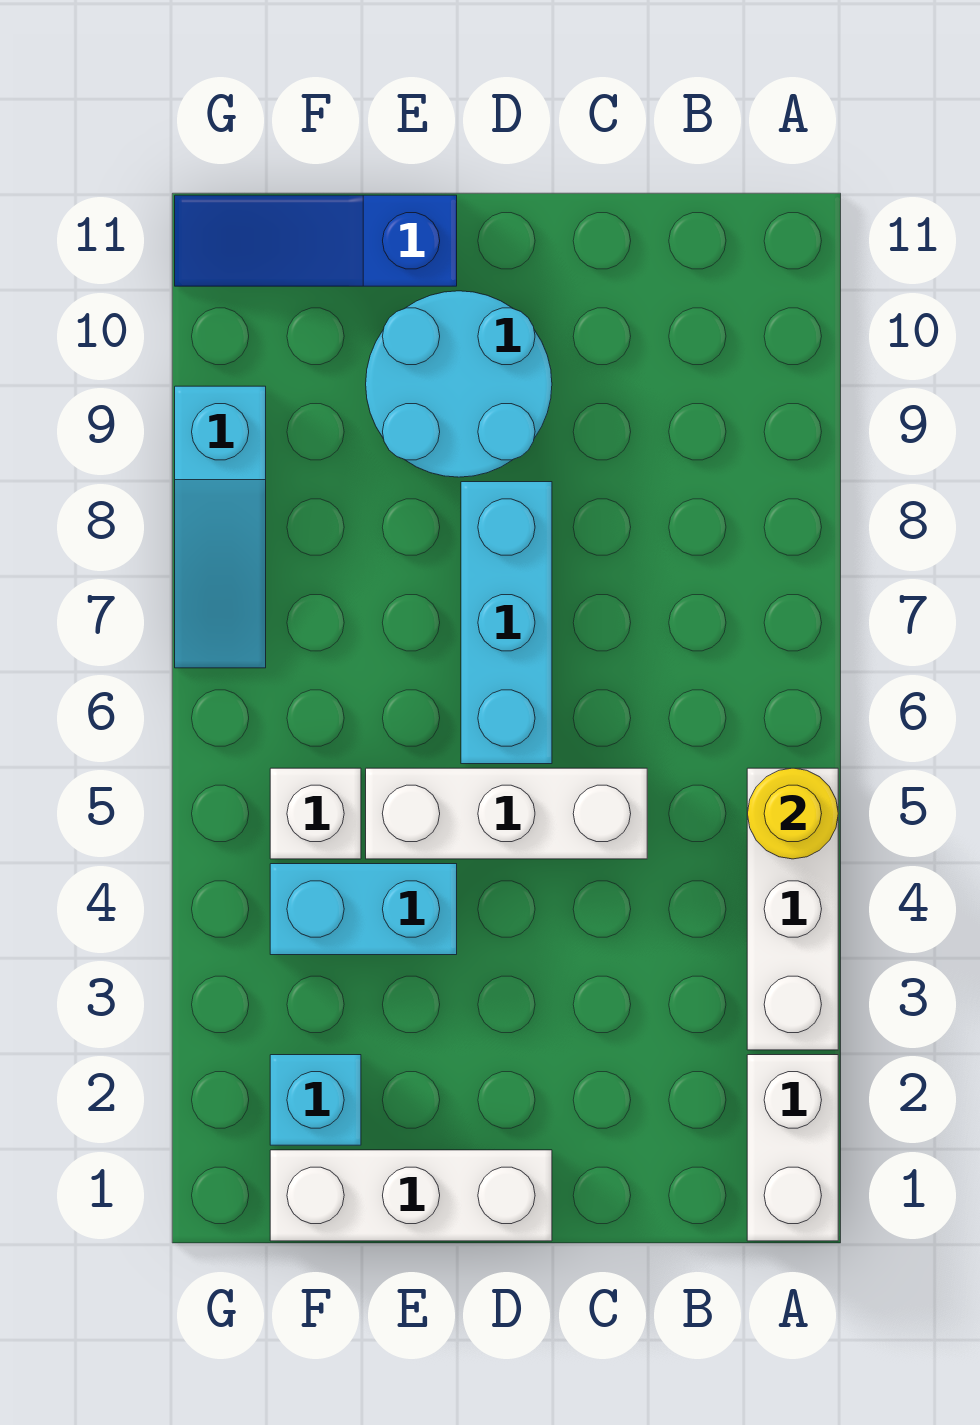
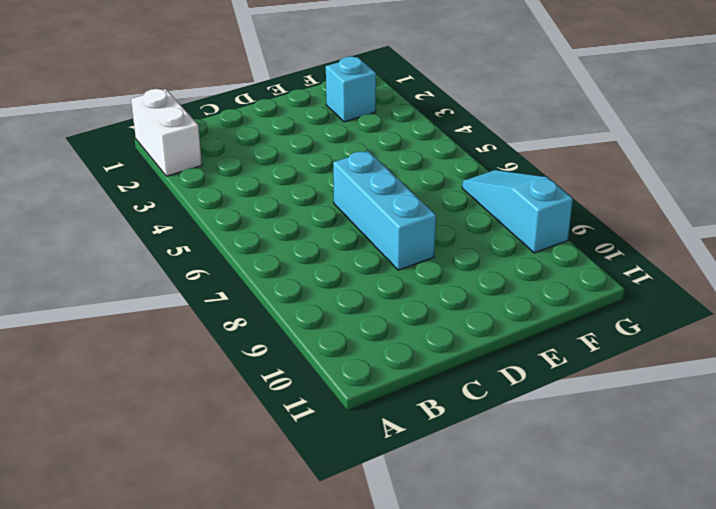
none -> white brick A3:A5 level 1
none -> white brick C5:E5 level 1
none -> white brick D1:F1 level 1

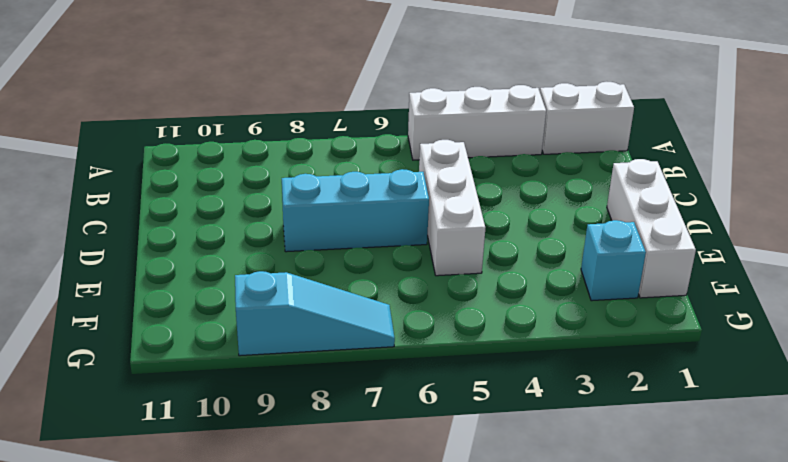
none -> cyan round brick D9:E10 level 1
none -> cyan brick E4:F4 level 1
none -> blue slope E11:G11 level 1 top E

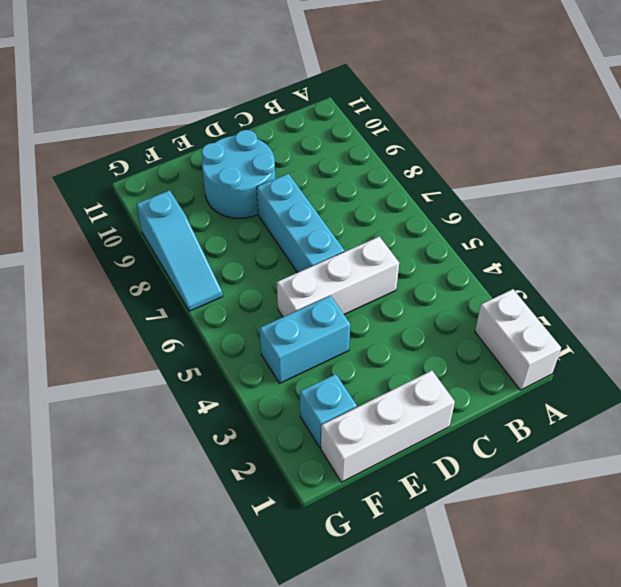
none -> white brick A3:A5 level 1
none -> blue slope E11:G11 level 1 top E
none -> white brick F5 level 1

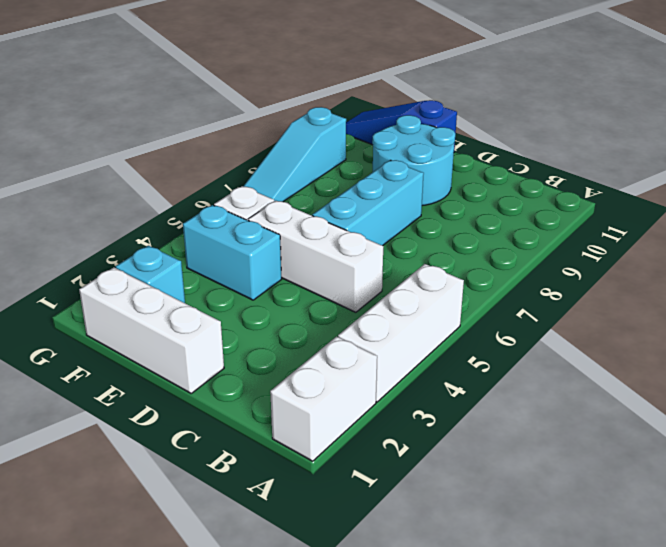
none -> yellow round brick A5 level 2

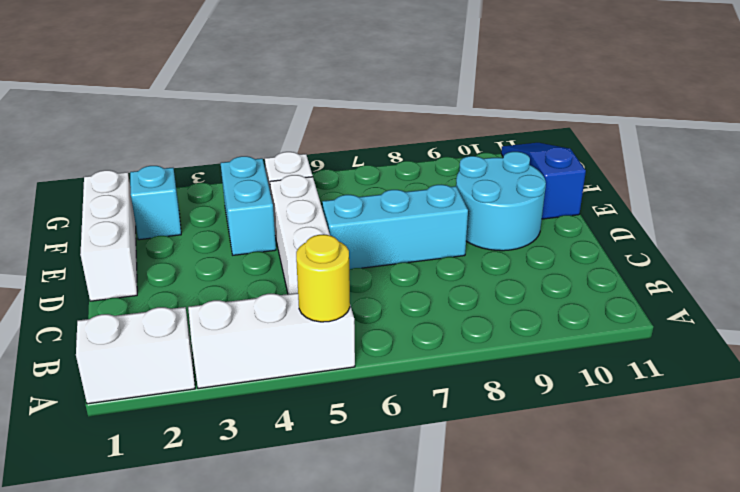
none -> cyan slope G7:G9 level 1 top 9

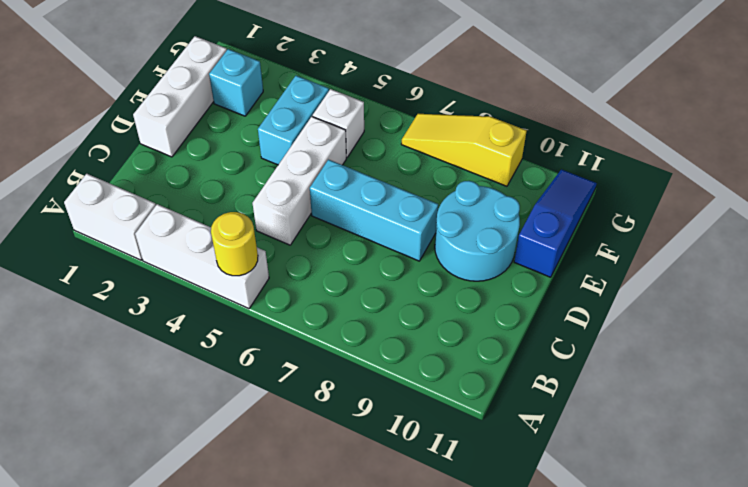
yellow slope G7:G9 level 1 top 9 -> cyan slope G7:G9 level 1 top 9

